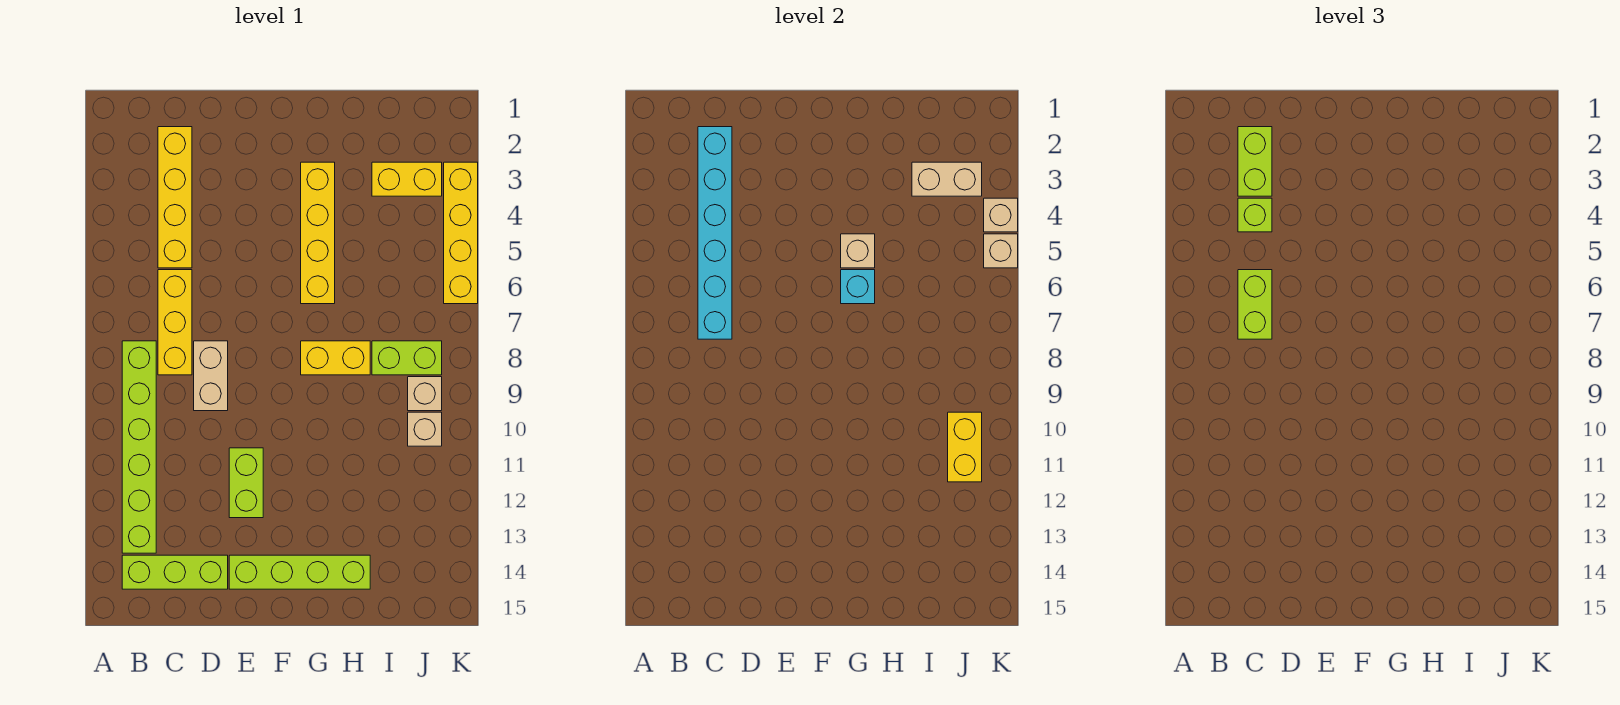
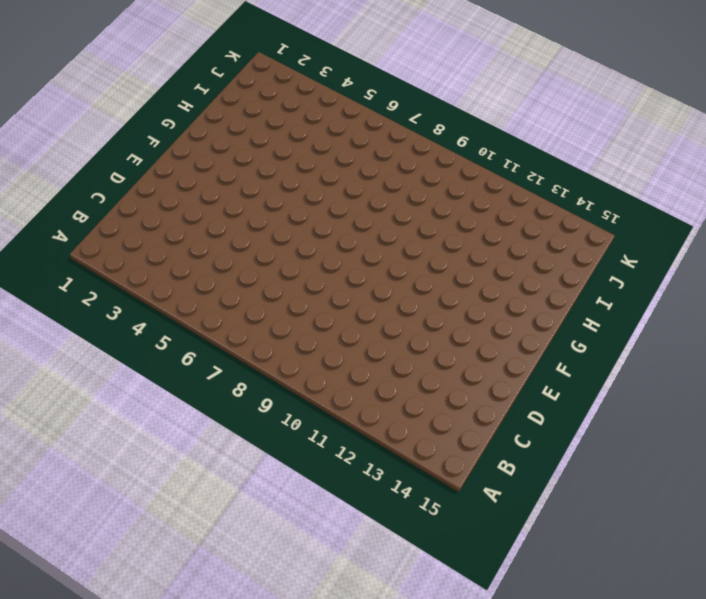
none -> lime brick B8:B13 level 1
none -> lime brick B14:D14 level 1
none -> yellow brick C2:C5 level 1

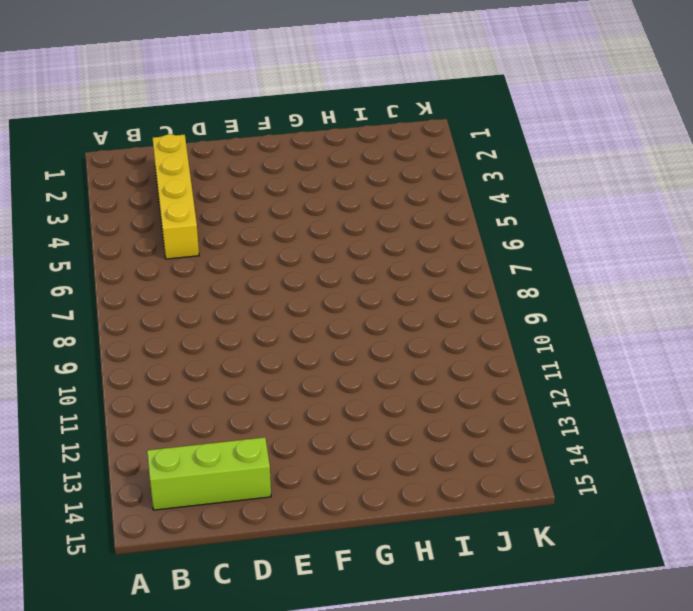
none -> lime brick B8:B13 level 1
none -> yellow brick C6:C8 level 1
none -> tan brick D8:D9 level 1

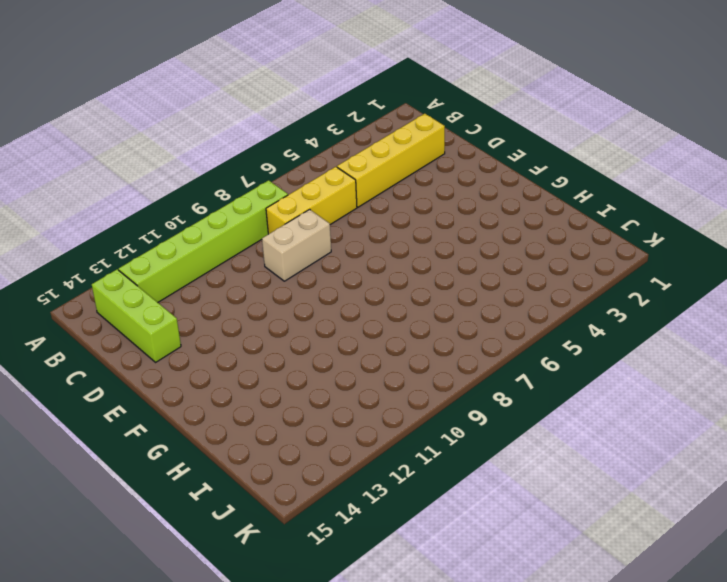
none -> lime brick E11:E12 level 1
none -> lime brick E14:H14 level 1
none -> yellow brick G3:G6 level 1

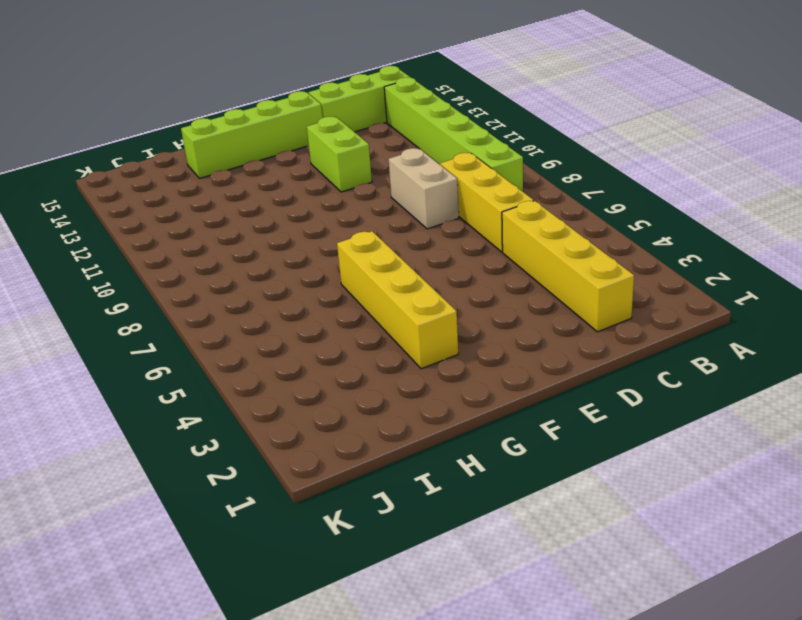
none -> yellow brick G8:H8 level 1
none -> yellow brick I3:J3 level 1
none -> lime brick I8:J8 level 1

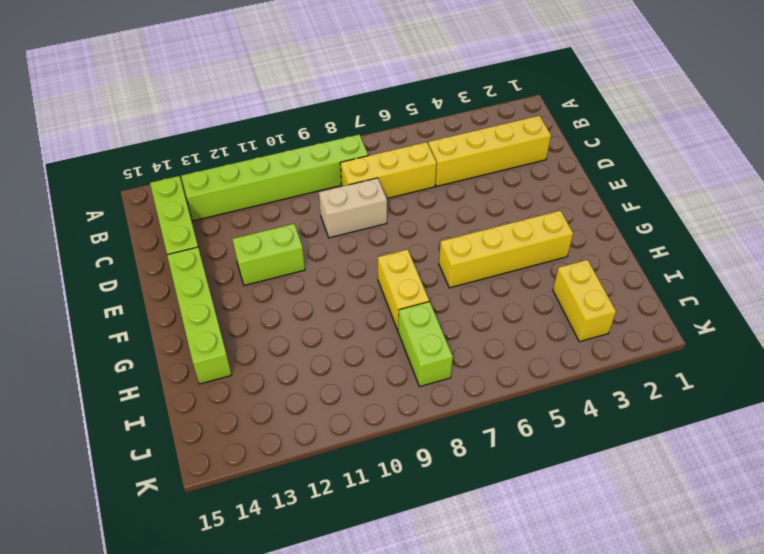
none -> tan brick J9 level 1
none -> tan brick J10 level 1
none -> yellow brick K3:K6 level 1

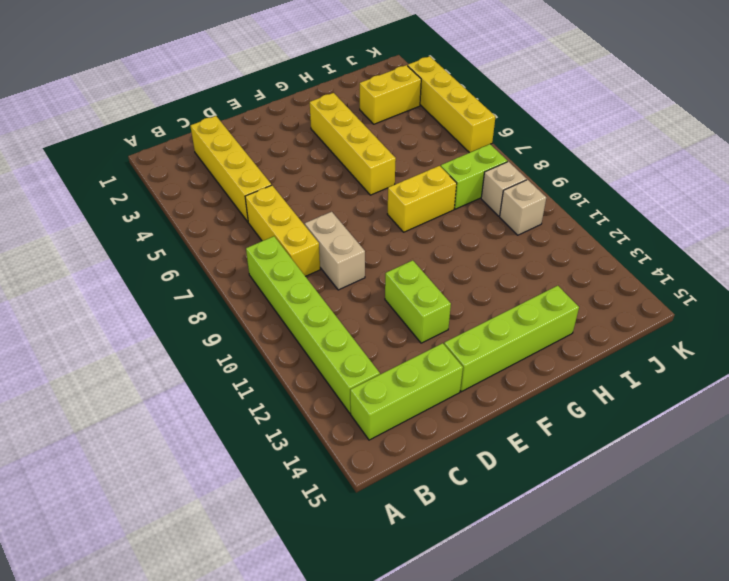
none -> cyan brick C2:C7 level 2
none -> tan brick G5 level 2
none -> cyan brick G6 level 2

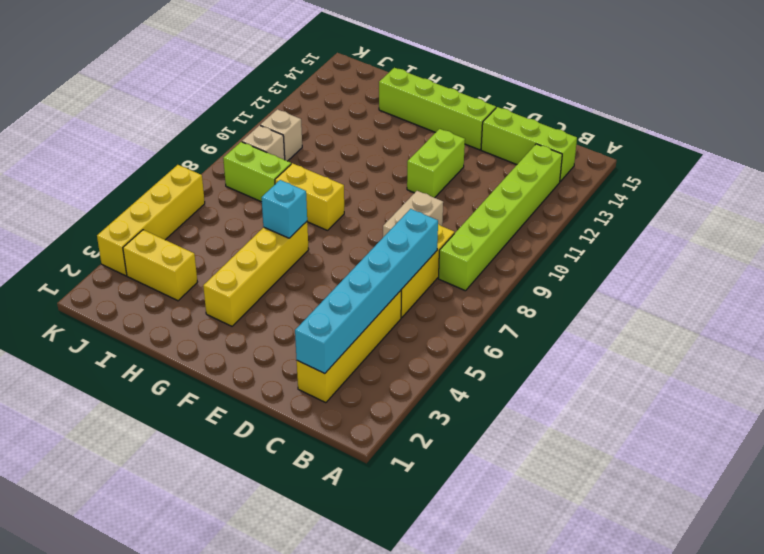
none -> tan brick G5 level 2
none -> tan brick I3:J3 level 2
none -> yellow brick J10:J11 level 2

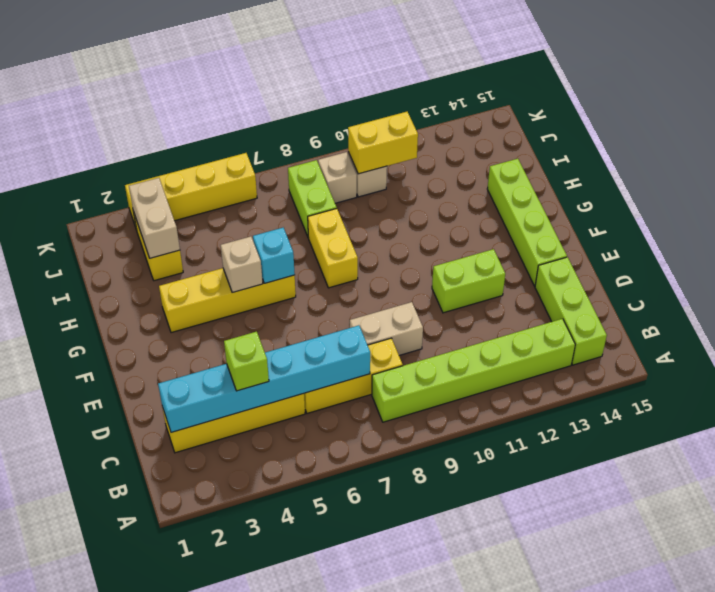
none -> tan brick K4 level 2
none -> tan brick K5 level 2
none -> lime brick C2:C3 level 3

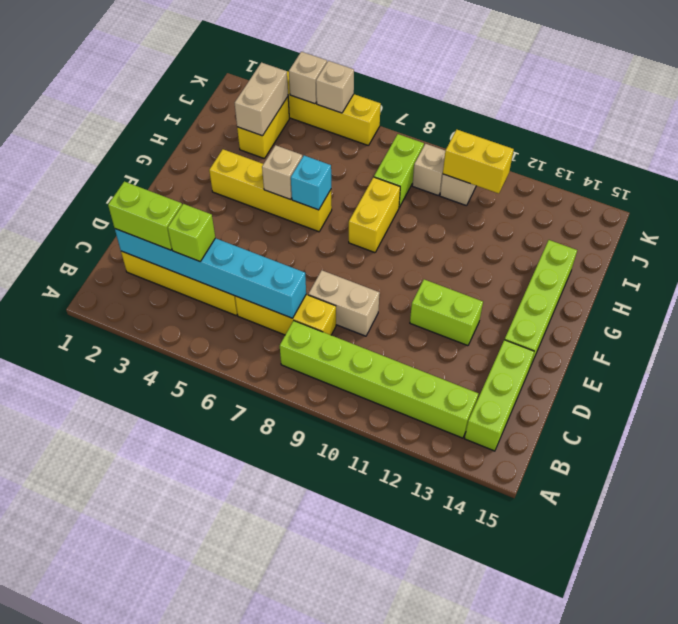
none -> lime brick C6:C7 level 3

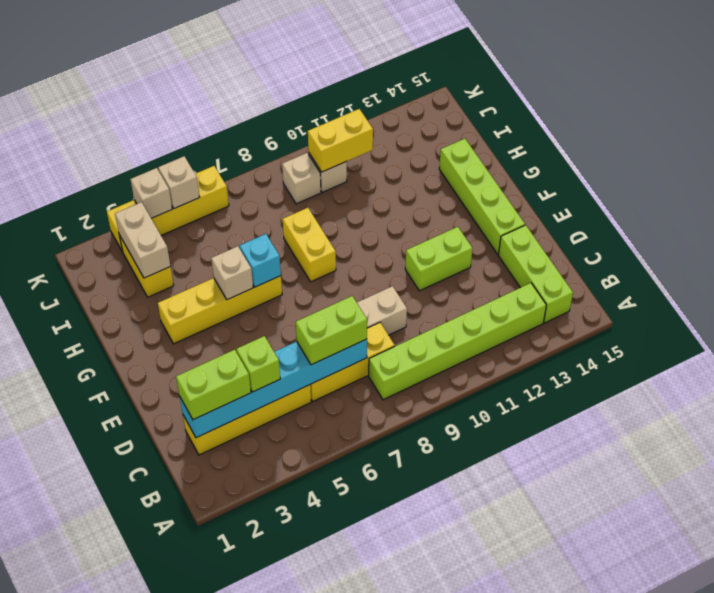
none -> lime brick I8:J8 level 1

